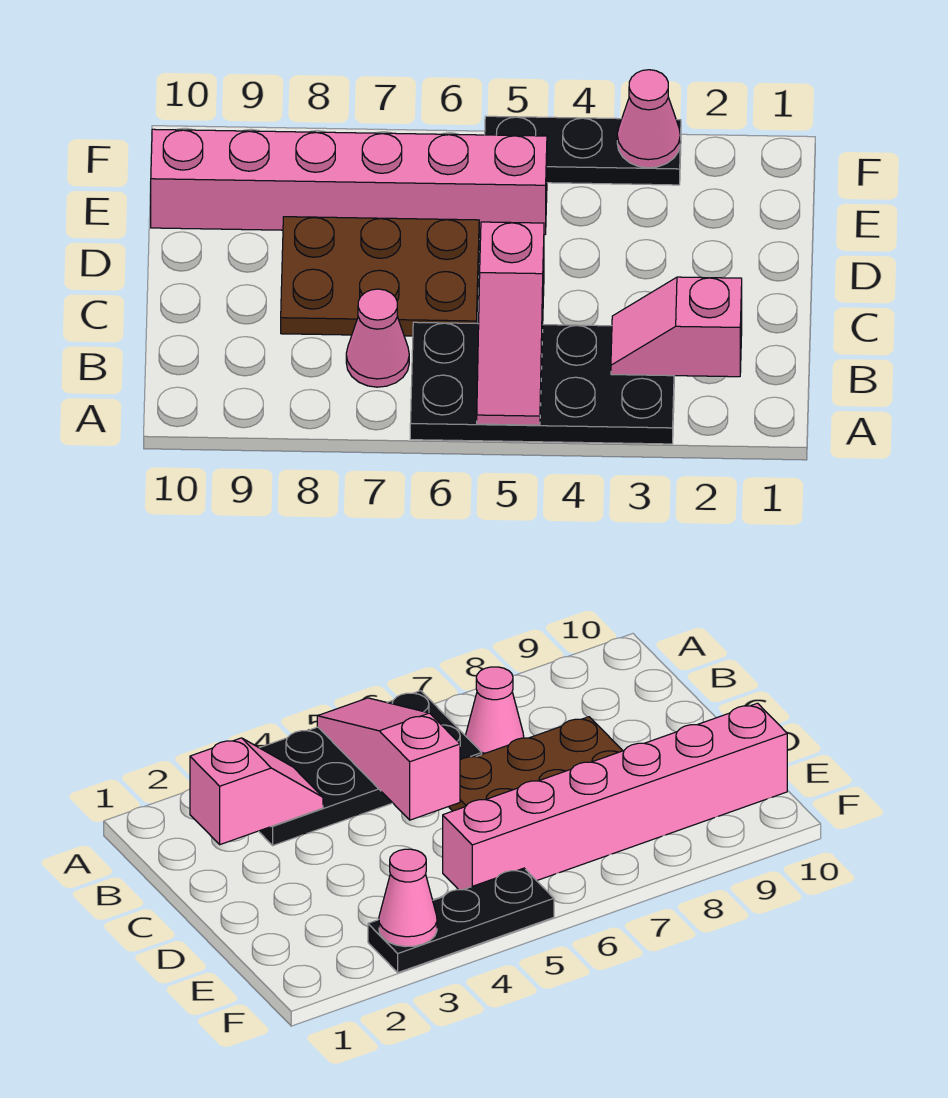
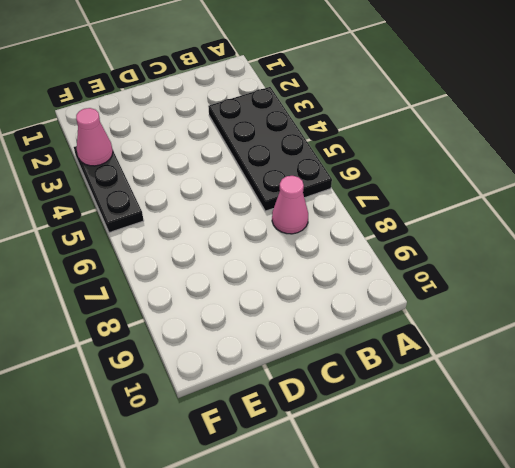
none -> brown plate C6:D8 level 1
none -> pink brick E5:E10 level 1

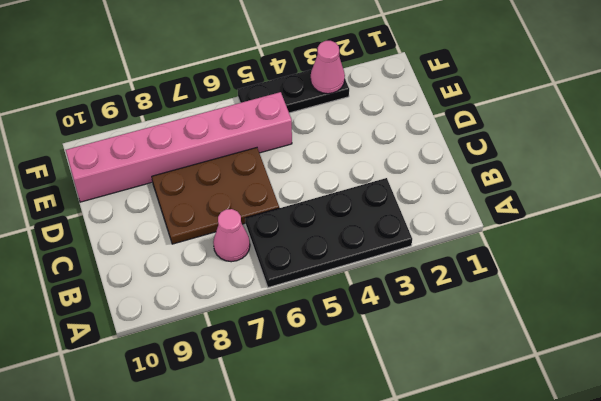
none -> pink slope A5:C5 level 2 top C
none -> pink slope B2:B3 level 2 top 2

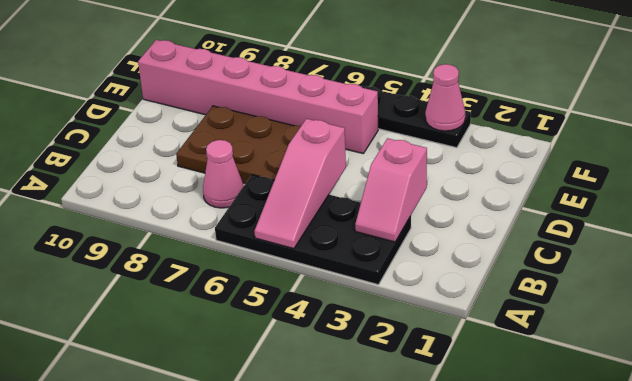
pink slope B3:C3 level 2 top C -> pink slope B2:B3 level 2 top 2

